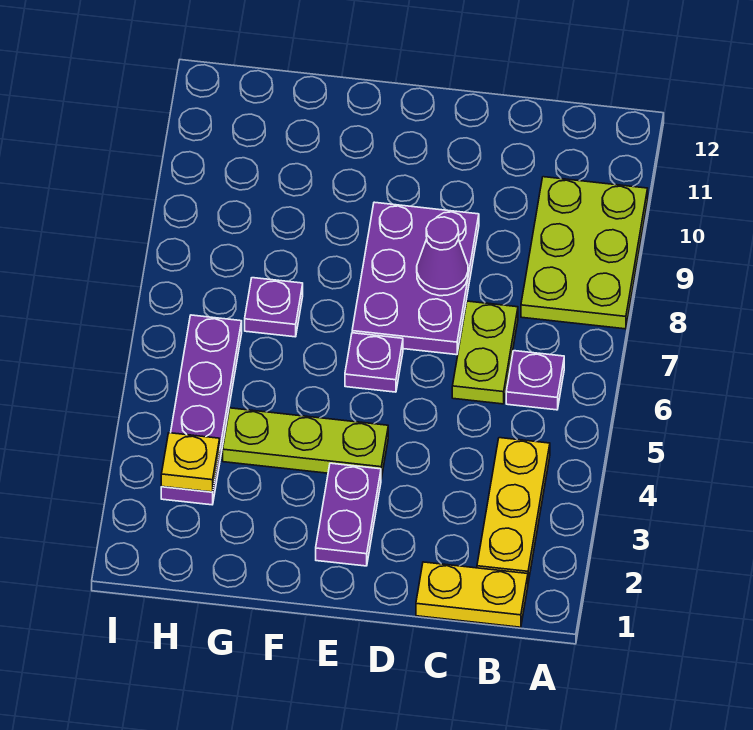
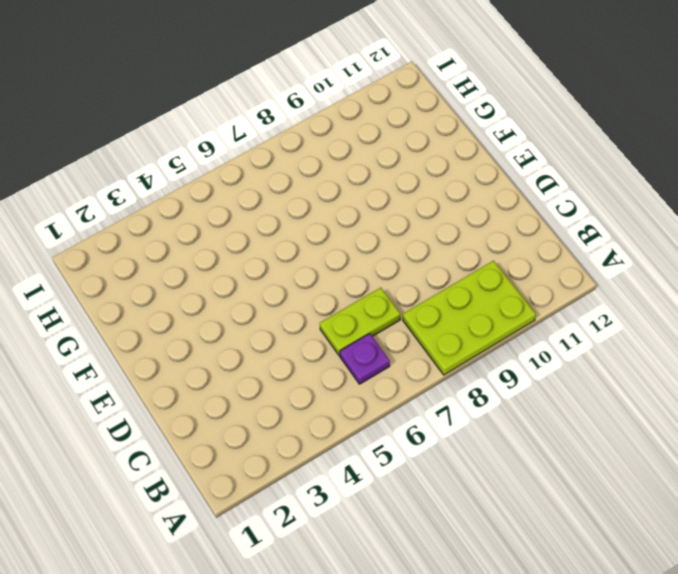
none -> yellow plate B1:C1 level 1
none -> yellow plate B2:B4 level 1
none -> purple plate D7:E9 level 1

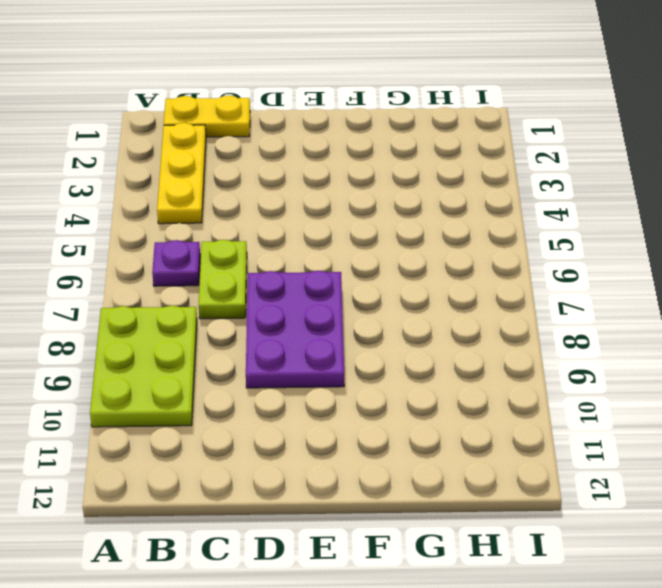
none -> purple plate E2:E3 level 1
none -> lime plate E4:G4 level 1
none -> purple plate E6 level 1

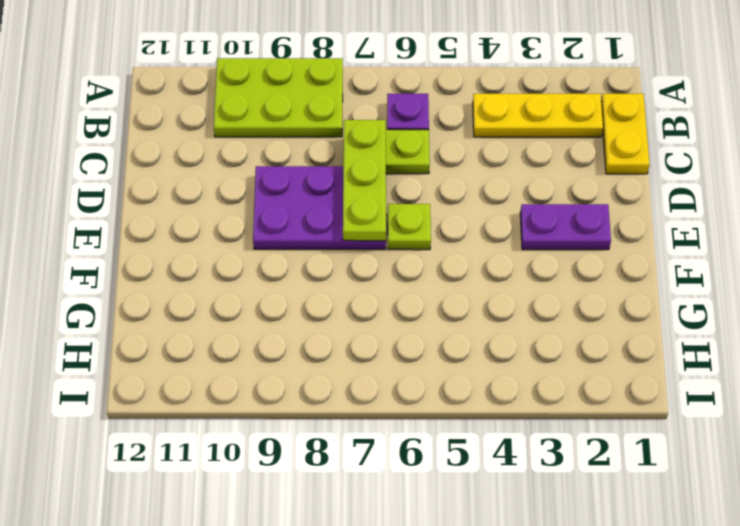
lime plate C7:E7 level 2 -> lime plate E4:G4 level 1
lime plate E6 level 1 -> purple plate E6 level 1
none -> purple plate G7 level 1
none -> purple plate H3:H6 level 1
none -> purple cone D8 level 2

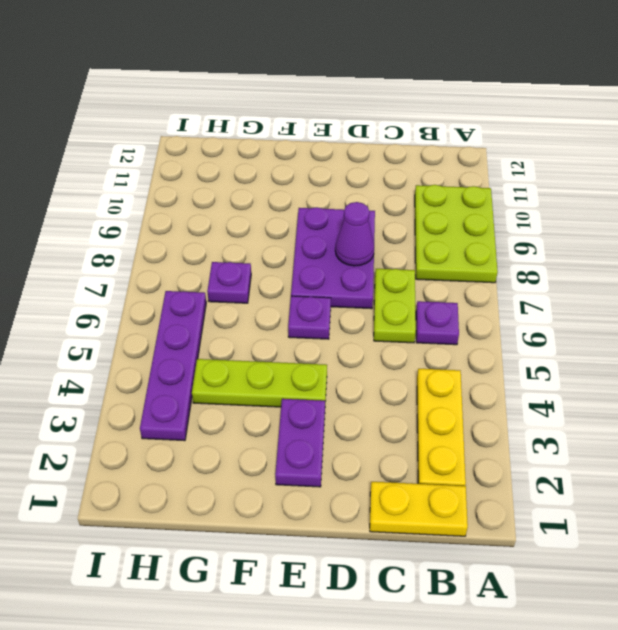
none -> yellow plate H3 level 2

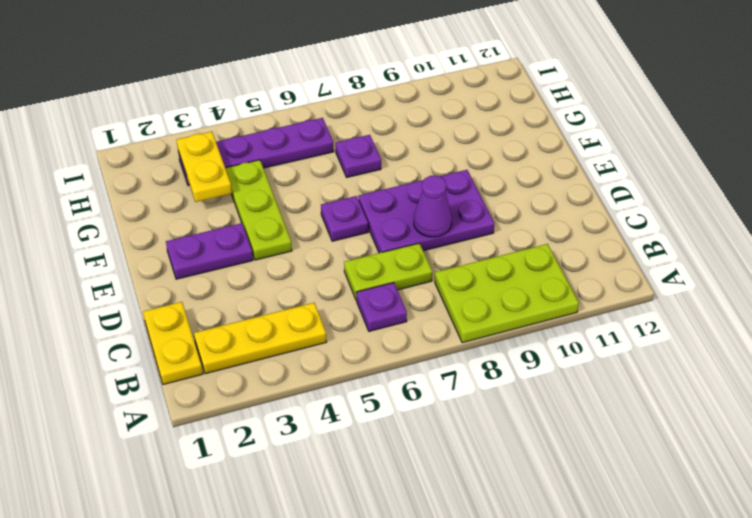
yellow plate G3:H3 level 2 -> yellow plate H3 level 2

